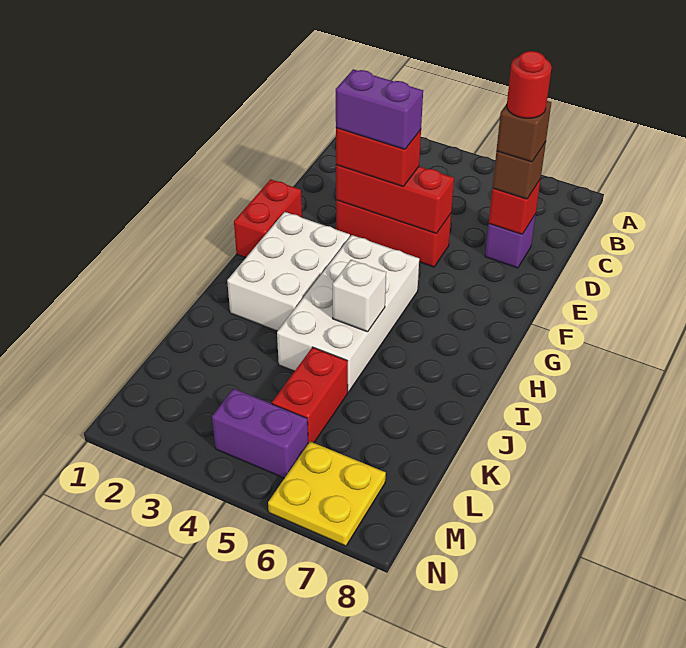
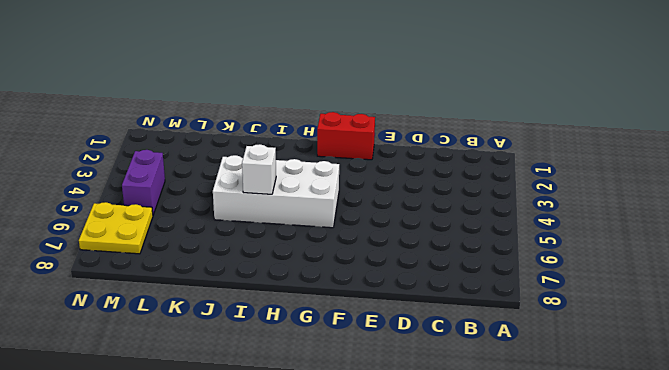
none -> purple brick D7 level 1
none -> red brick E3:E5 level 1
none -> white brick G2:I3 level 1

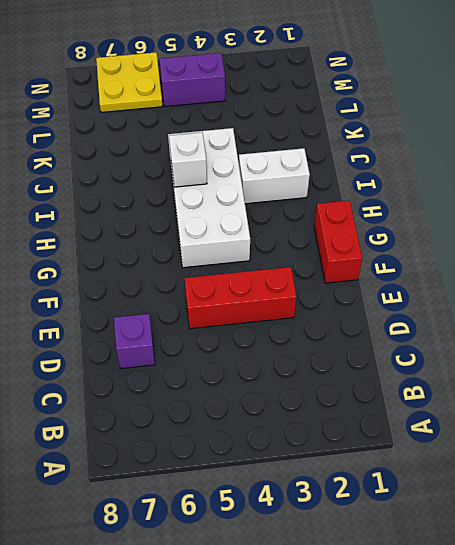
white brick I2:I3 level 1 -> white brick G2:I3 level 1
none -> red brick K5:L5 level 1
none -> red brick D7 level 2
none -> red brick E3:E5 level 2

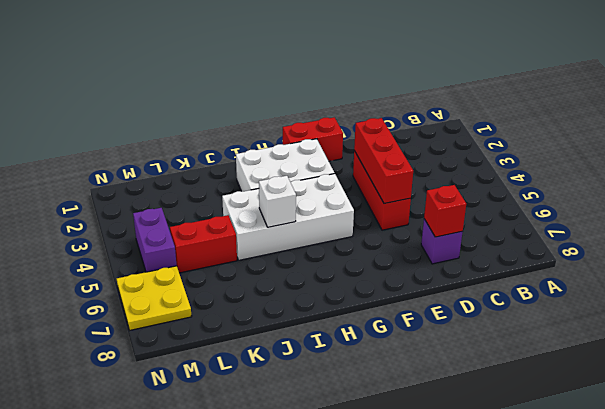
none -> brown brick D7 level 3
none -> red brick E3:E4 level 3
none -> brown brick D7 level 4

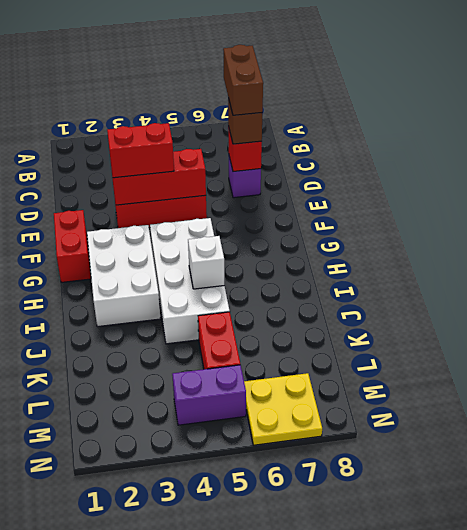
brown brick C7:D7 level 4 -> brown brick D7 level 4
none -> purple brick E3:E4 level 4
none -> red round brick D7 level 5

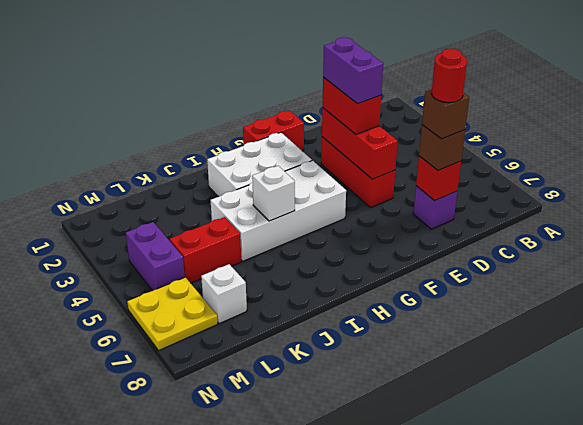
white brick L7 level 1 -> none

